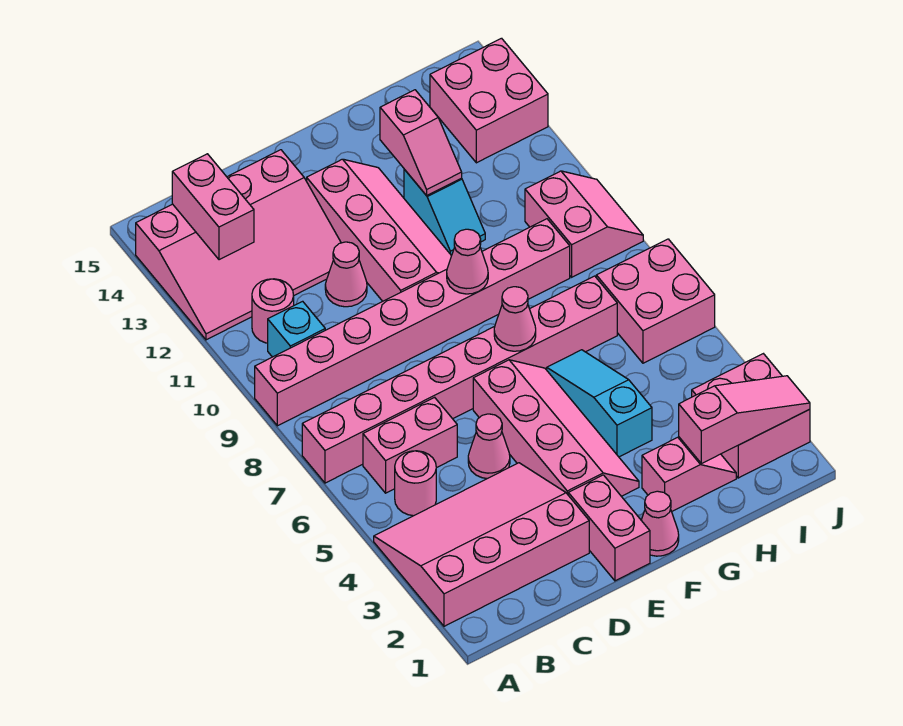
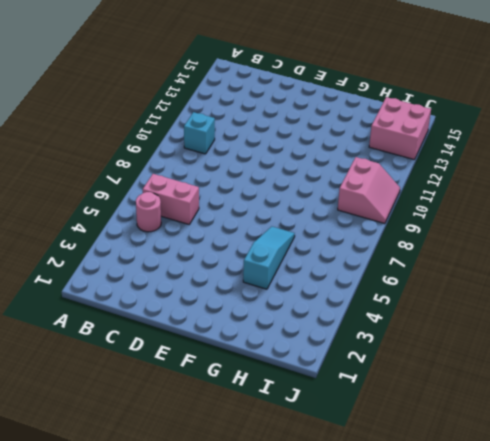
none -> pink slope A2:D4 level 1 top 2
none -> pink brick A7:H7 level 1
none -> pink brick A9:H9 level 1

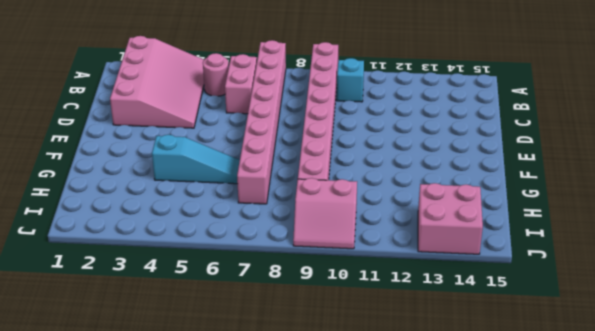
none -> pink slope A12:D14 level 1 top 14
none -> pink round brick B11 level 1
none -> pink cone D5 level 1

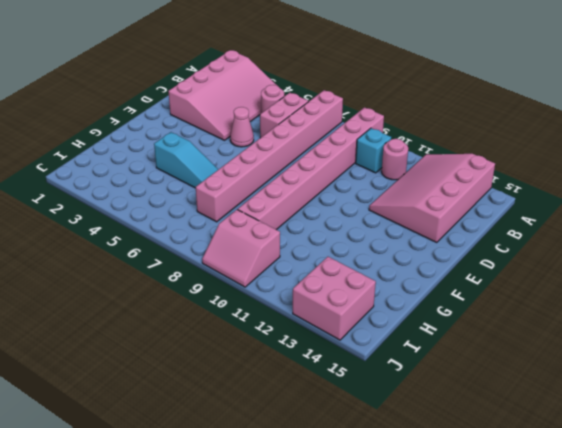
none -> pink cone D11 level 1
none -> pink brick E1:E2 level 1
none -> pink slope E3:F6 level 1 top E

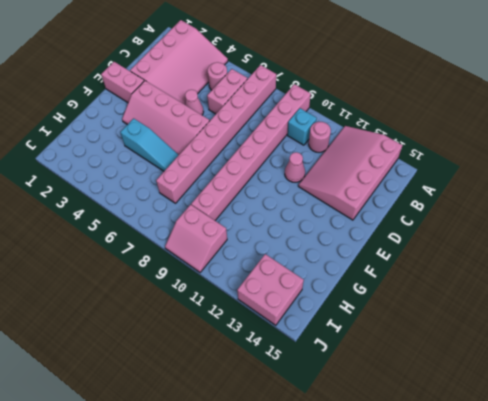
none -> pink slope E10:F13 level 1 top E
none -> pink cone F1 level 1
none -> pink slope G2:H2 level 1 top G

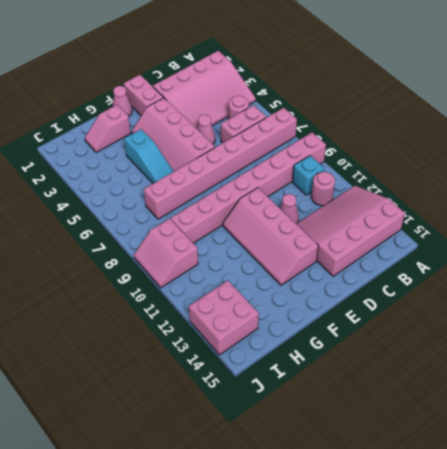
none -> cyan slope G11:G12 level 1 top 12
none -> pink brick I2:J3 level 1
none -> pink brick I6:J7 level 1

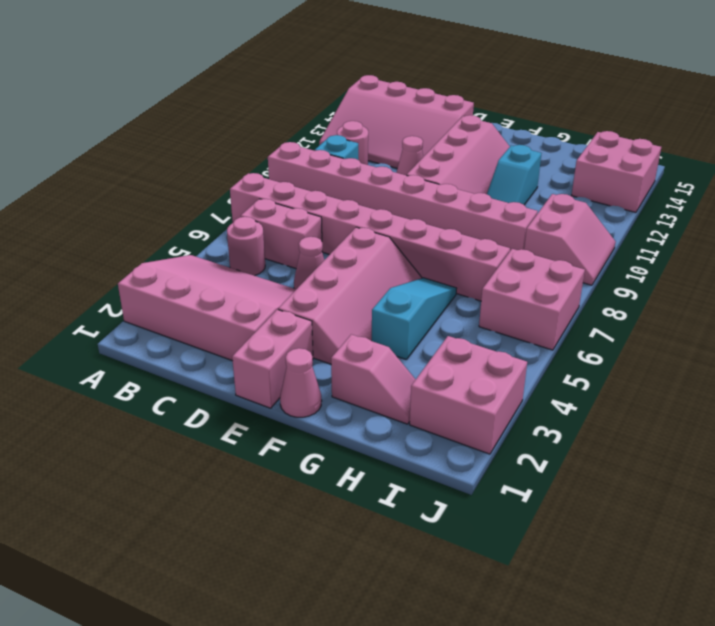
none -> pink brick B13:B14 level 2
none -> pink cone F7 level 2
none -> pink cone F9 level 2

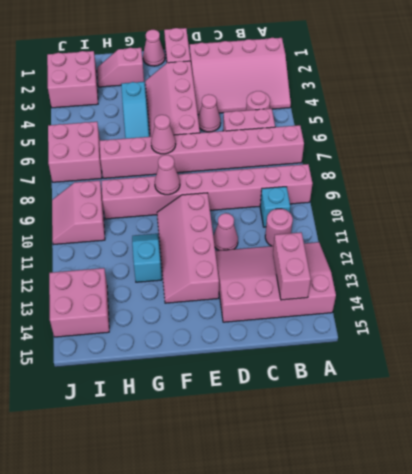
none -> pink slope G12:G13 level 2 top 13
none -> pink slope H2:J2 level 2 top H

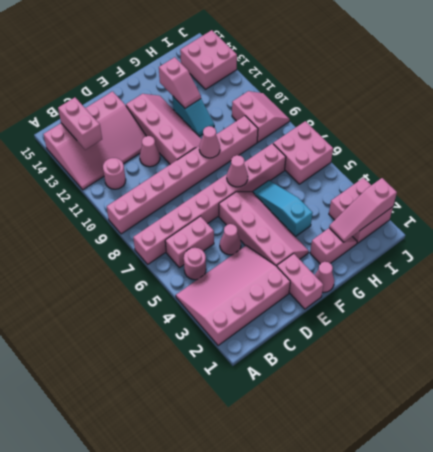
pink slope H2:J2 level 2 top J -> pink slope H2:J2 level 2 top H
none -> cyan brick B10 level 1

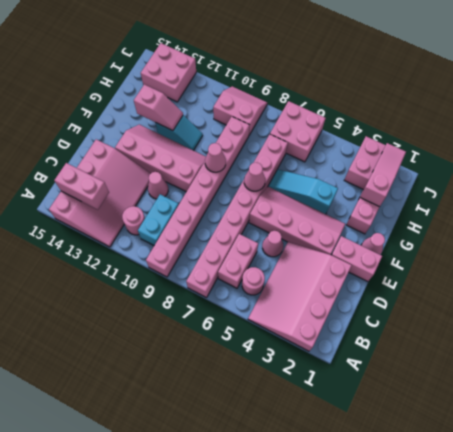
cyan brick B10:C10 level 1 -> cyan brick B10 level 1

